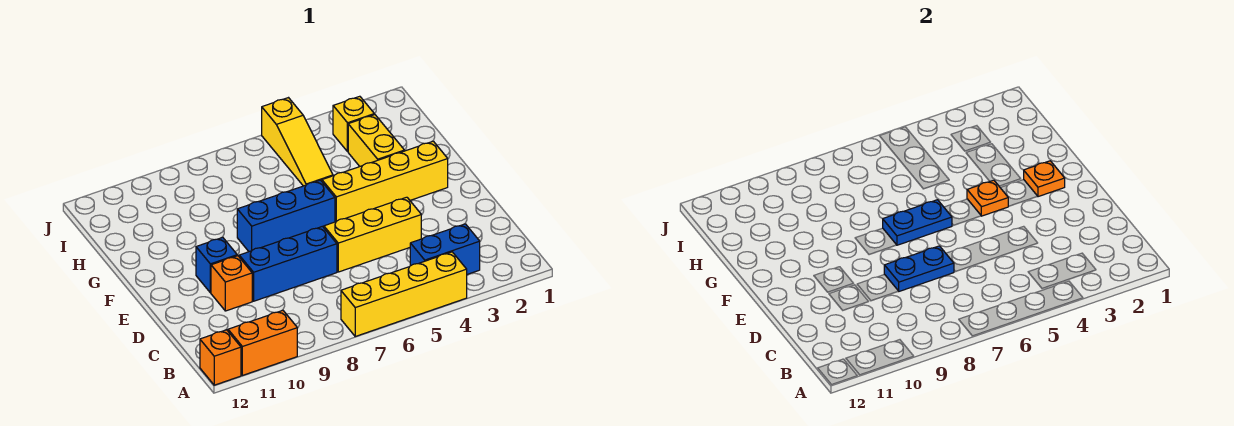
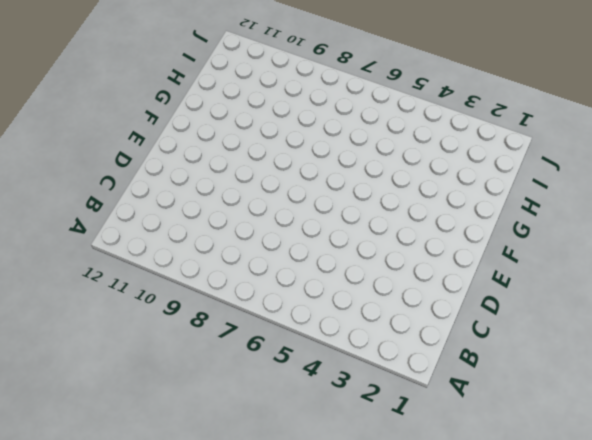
none -> yellow brick A4:A7 level 1
none -> orange brick A10:A11 level 1
none -> orange brick A12 level 1

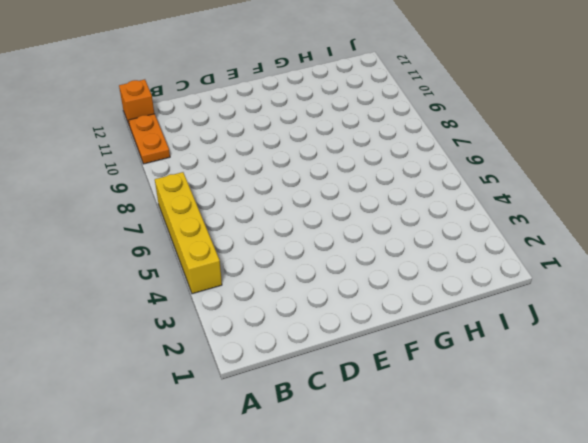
orange plate A10:A11 level 1 -> orange brick A10:A11 level 1
none -> blue brick B3:B4 level 1
none -> yellow brick D4:D6 level 1
none -> blue brick D7:D9 level 1

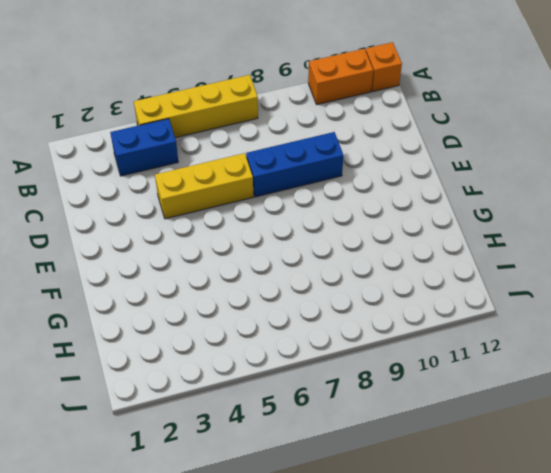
none -> orange brick D10 level 1
none -> blue brick E10 level 1
none -> yellow brick F2:F5 level 1

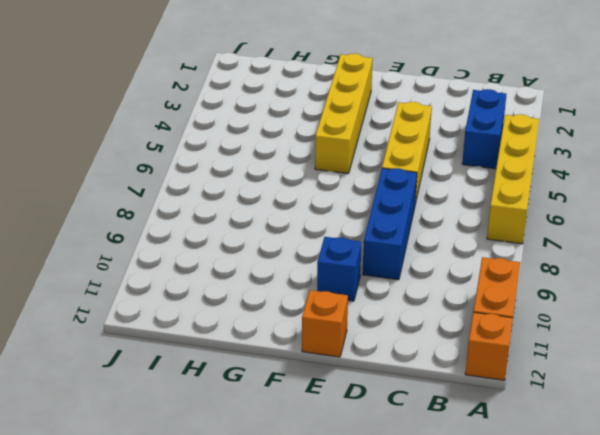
orange brick E12 level 1 -> orange brick D10 level 1
none -> blue brick F6:F8 level 1
none -> yellow brick G3:H3 level 1
none -> yellow slope H5:J5 level 1 top J

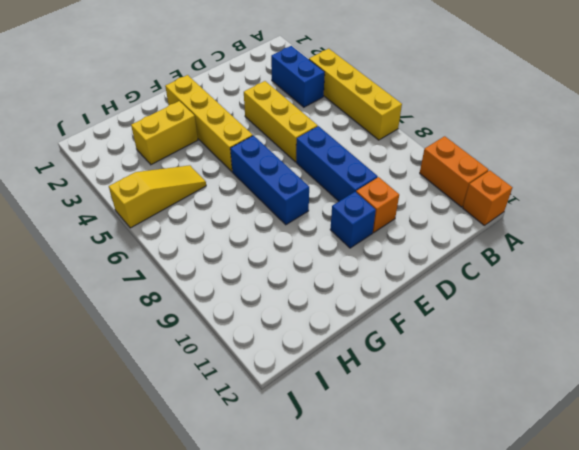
none -> yellow brick I3 level 1
none -> blue plate D7:D8 level 2
none -> orange plate F2 level 2

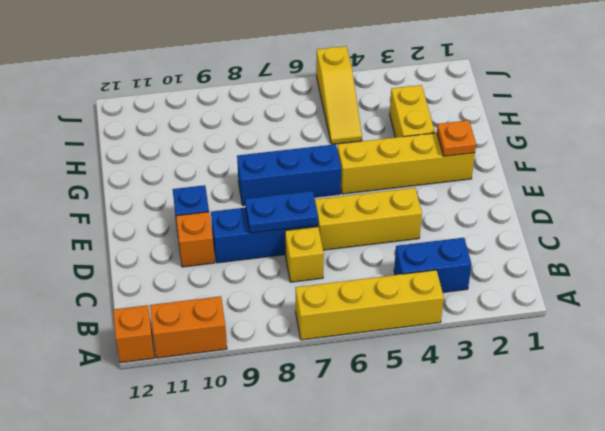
yellow brick C7 level 1 -> yellow brick I3 level 1
none -> orange plate F4 level 2
none -> blue plate F6:F7 level 2

